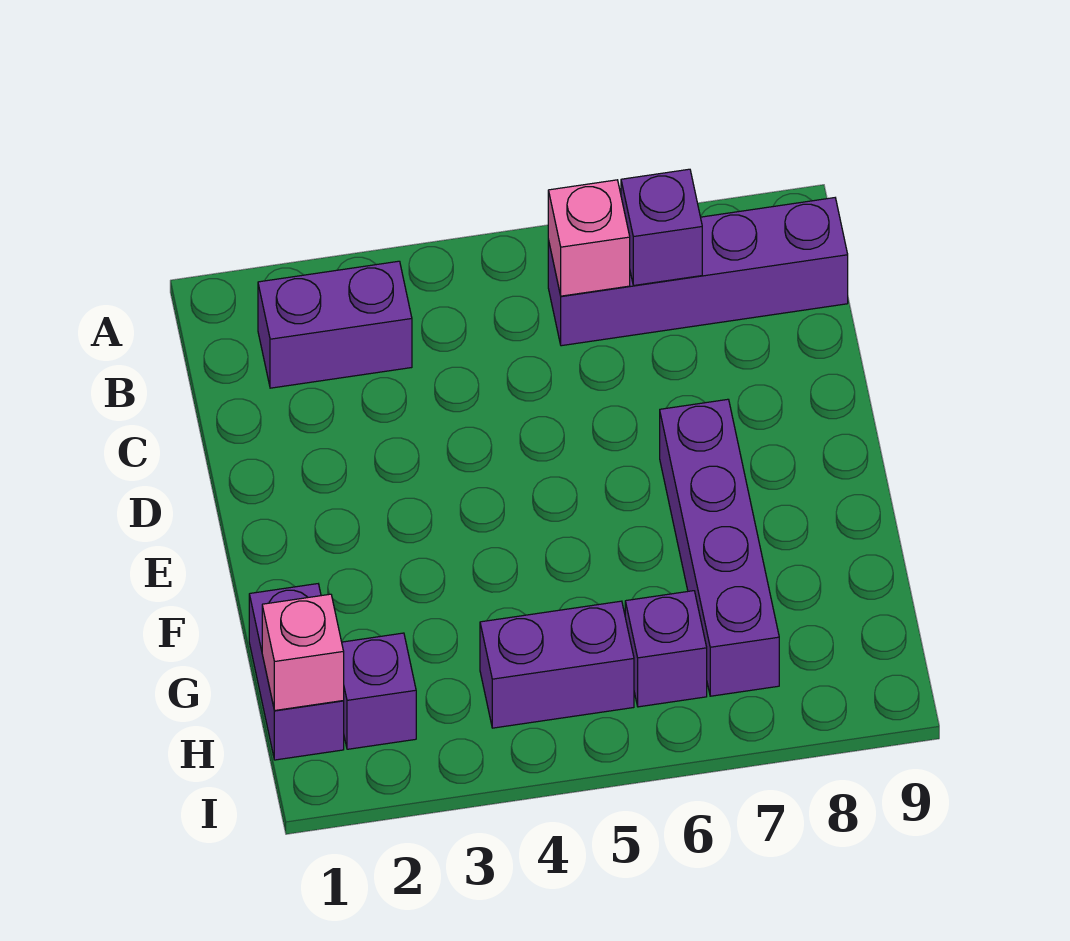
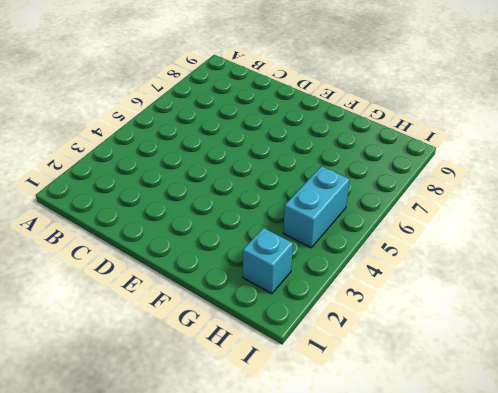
cyan brick H2 level 1 -> purple brick H2 level 1
cyan brick H4:H5 level 1 -> purple brick H4:H5 level 1
none -> purple brick B2:B3 level 1
none -> purple brick B6:B9 level 1

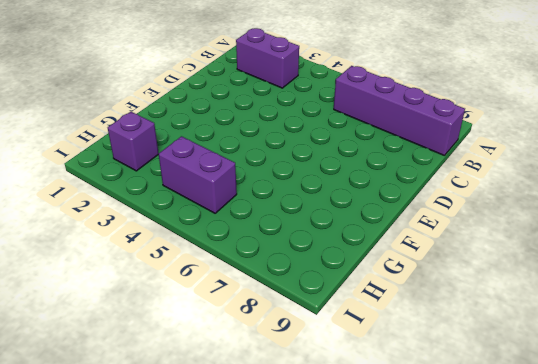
none -> purple brick E7:H7 level 1
none -> purple brick G1:H1 level 1

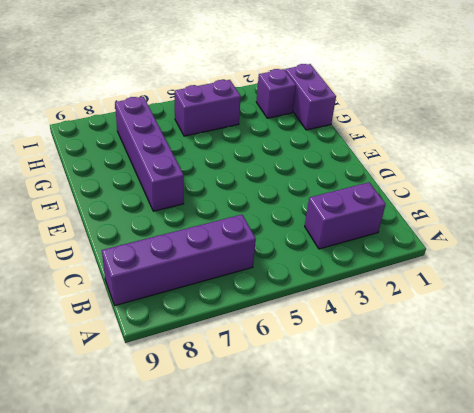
none -> purple brick H6 level 1
none -> pink brick B6 level 2

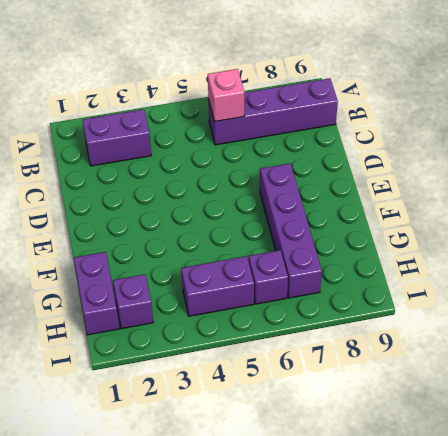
none -> purple brick B7 level 2
none -> pink brick H1 level 2

